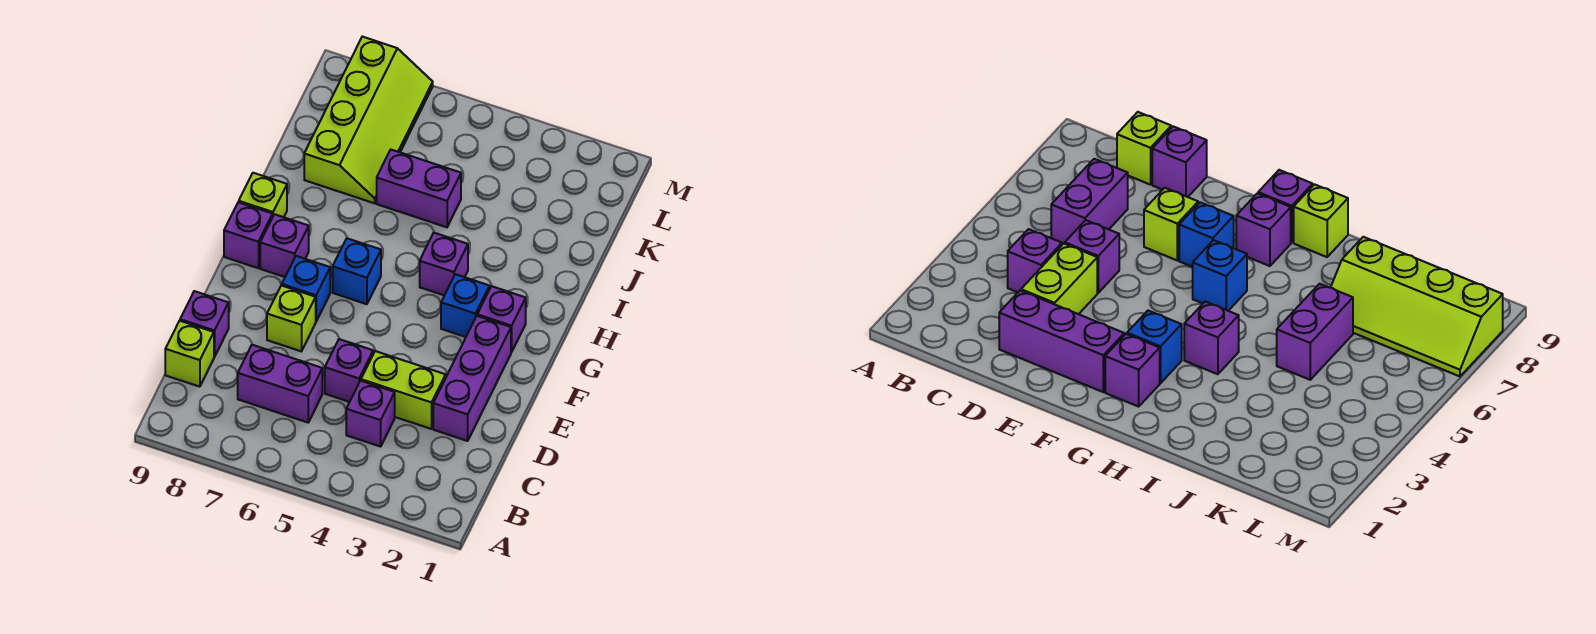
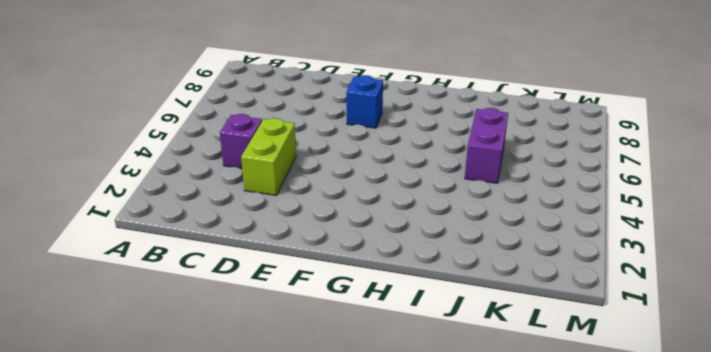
none -> purple brick C6:C7 level 1
none -> lime brick C9 level 1
none -> purple brick D2:F2 level 1

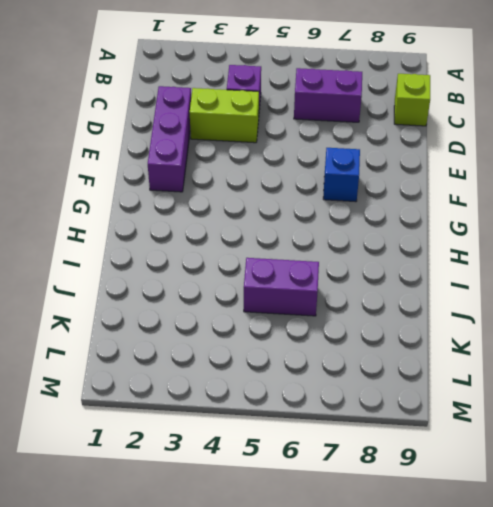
none -> purple brick D5 level 1
none -> purple brick D9 level 1
none -> lime brick E7 level 1

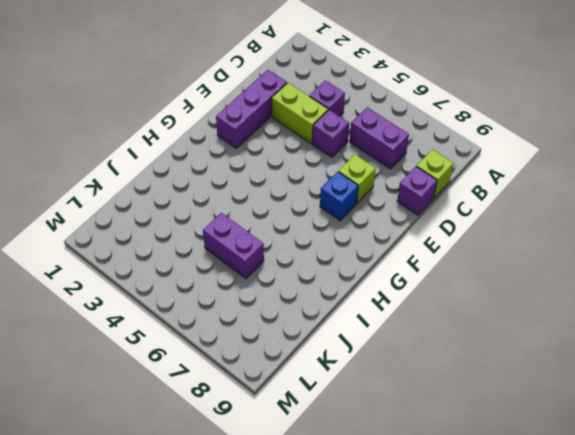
none -> purple brick G2 level 1
none -> blue brick G3 level 1
none -> blue brick G6 level 1

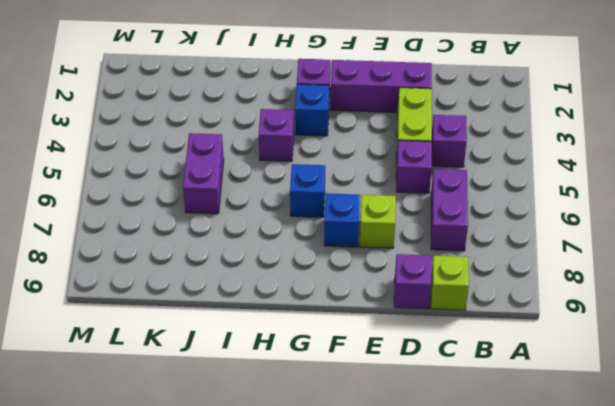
none -> purple brick G8 level 1
none -> purple brick G9 level 1
none -> lime brick H9 level 1

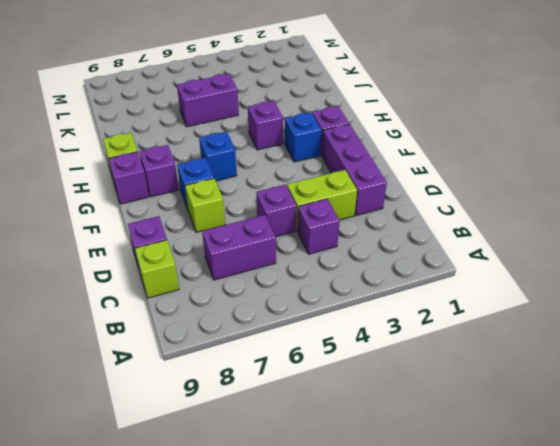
none -> lime slope J7:M8 level 1 top 8

